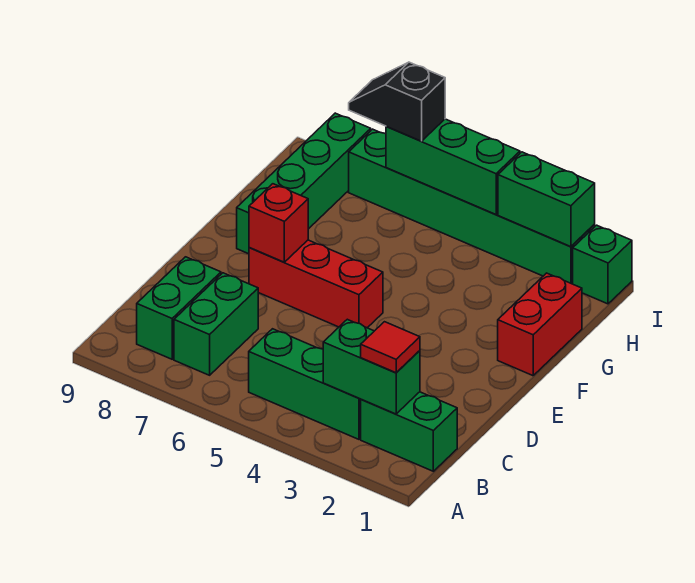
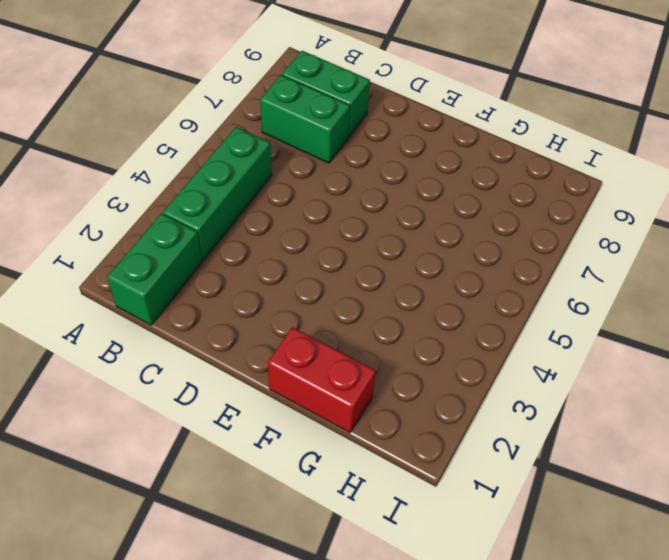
none -> red brick E5:E7 level 1
none -> green brick F8:I8 level 1
none -> green brick I1 level 1

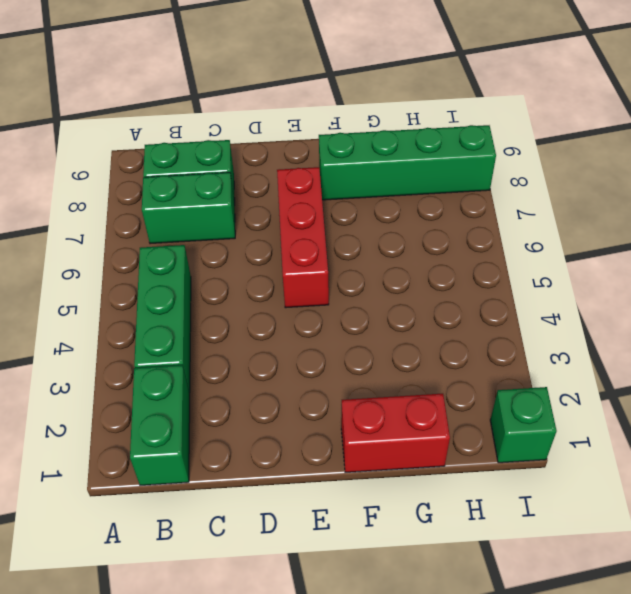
none -> green brick I2:I7 level 1
none -> green brick B2:B3 level 2
none -> red brick E7 level 2

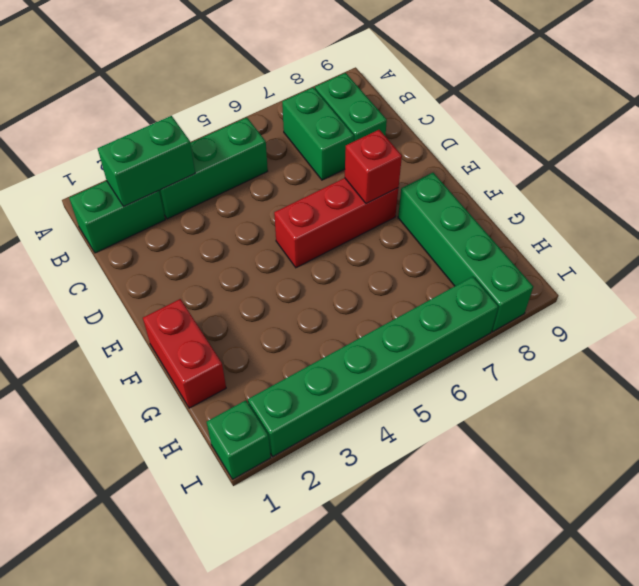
none -> green brick I2:I3 level 2
none -> green brick I4:I6 level 2
none -> red tile B2 level 3

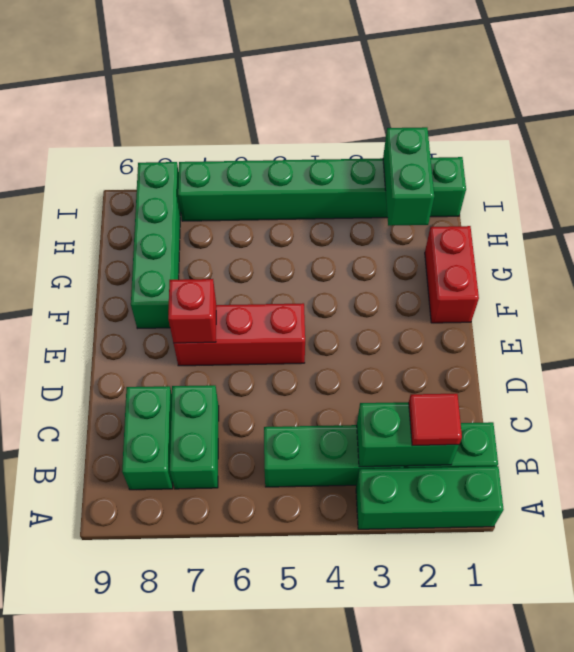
green brick A1:A3 level 1 -> green brick I4:I6 level 2
green brick H2:I2 level 2 -> green brick I2:I3 level 2
none -> black slope I6:I7 level 3 top 6

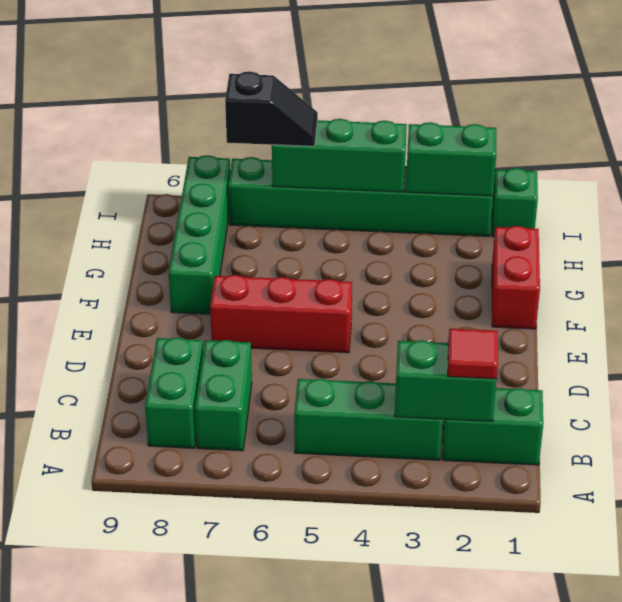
black slope I6:I7 level 3 top 7 -> black slope I6:I7 level 3 top 6
none -> red brick E7 level 2

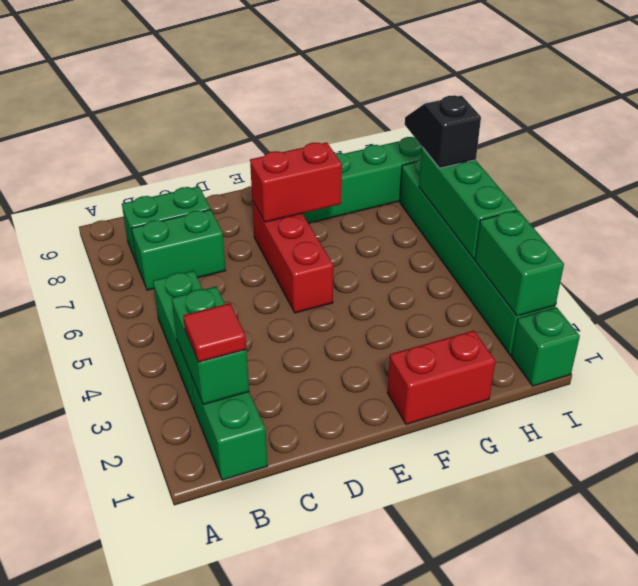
red brick E7:F7 level 2 -> red brick E7 level 2

